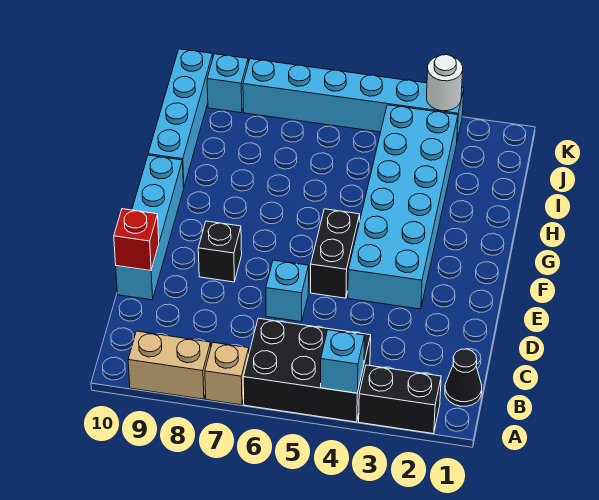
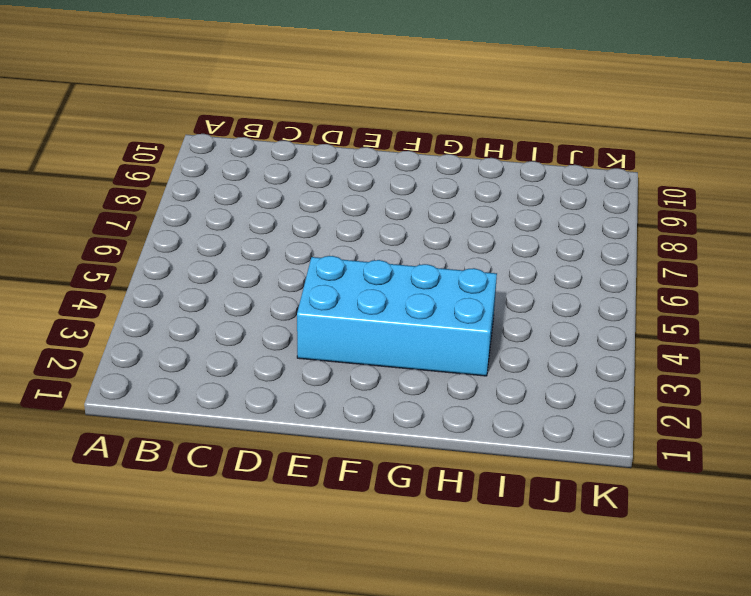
cyan brick E3:H4 level 1 -> cyan brick E3:J4 level 1
none -> black brick A2:A3 level 1
none -> black brick A4:B6 level 1
none -> tan brick A7 level 1

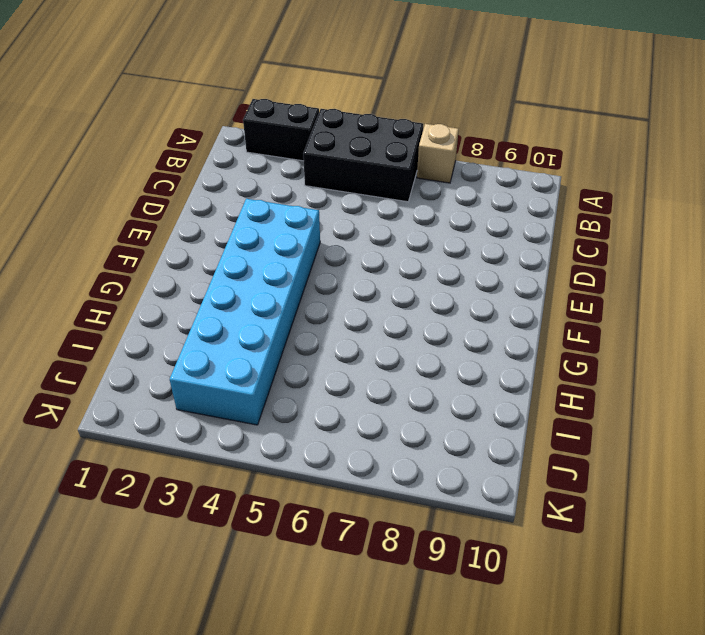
none -> tan brick A8:A9 level 1
none -> black cone B1 level 1
none -> cyan brick D6 level 1

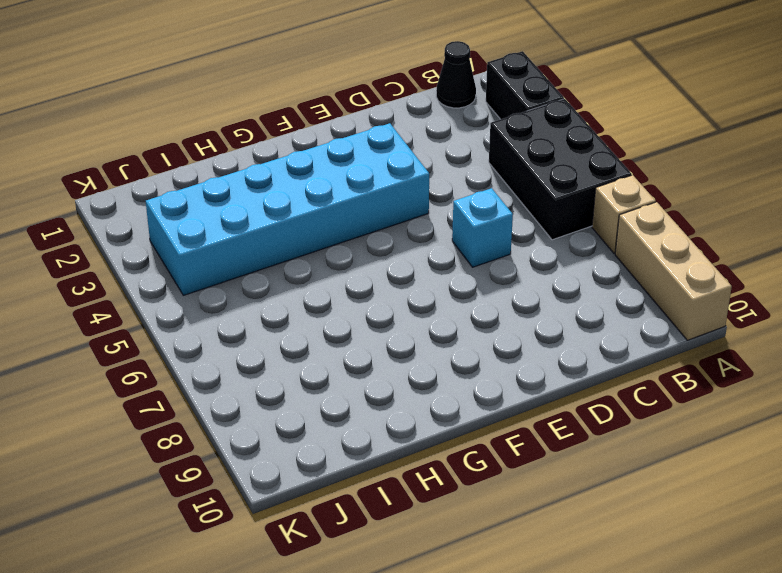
tan brick A8:A10 level 1 -> tan brick A8:A9 level 1
none -> cyan brick D10:G10 level 1
none -> black brick E5:F5 level 1
none -> black brick E8 level 1

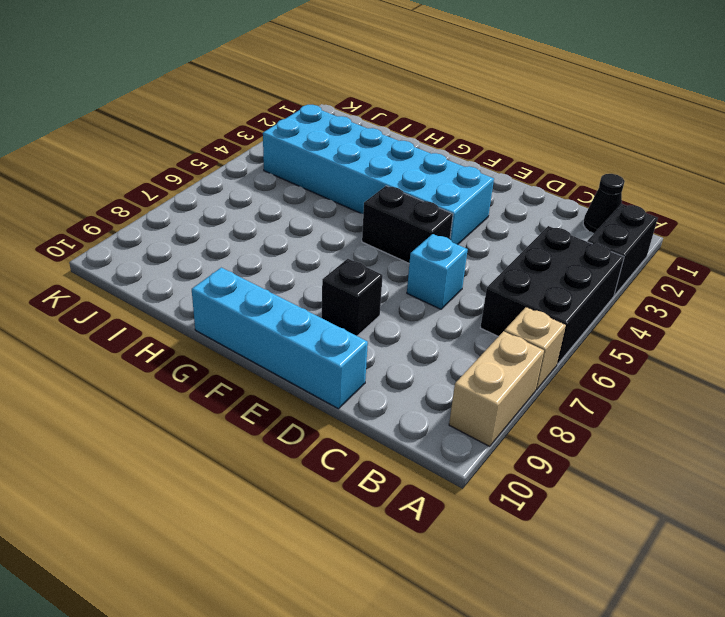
none -> cyan brick H10:K10 level 1
none -> cyan brick K3:K8 level 1
none -> cyan brick K9 level 1

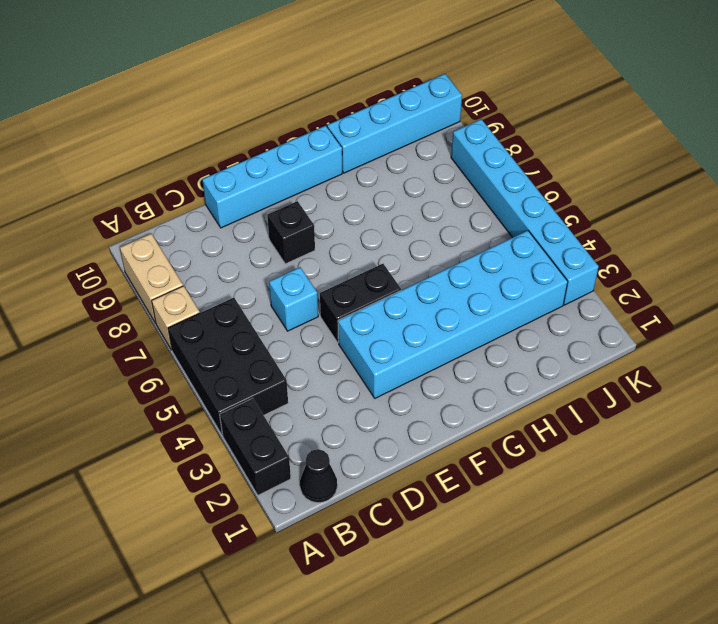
none -> cyan brick K9 level 1
none -> cyan brick A4 level 2
none -> red brick D10 level 2

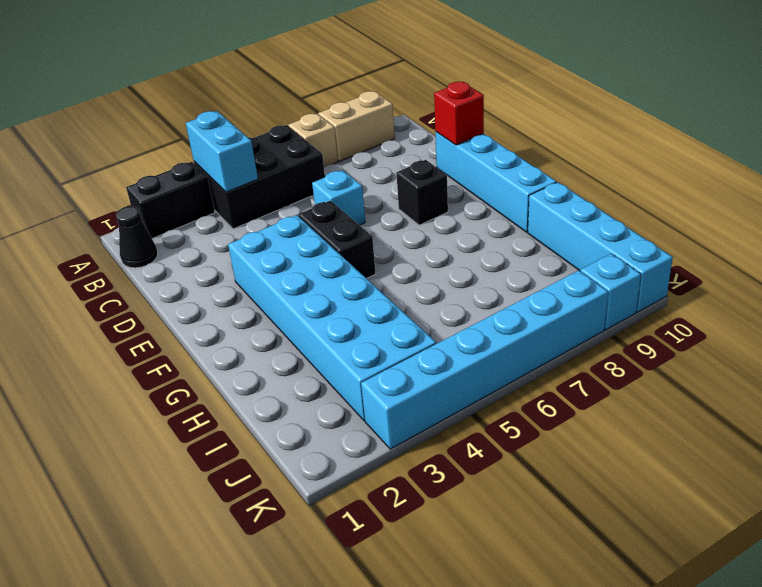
cyan brick A4:B4 level 2 -> cyan brick A4 level 2
none -> white round brick K3 level 2

